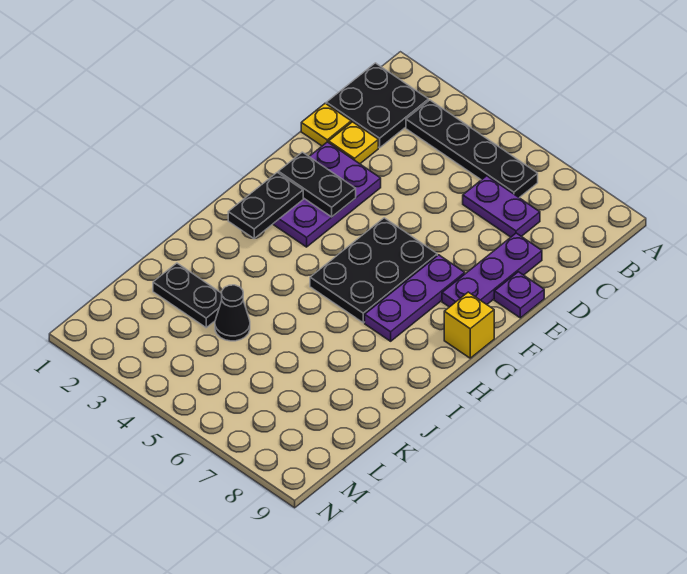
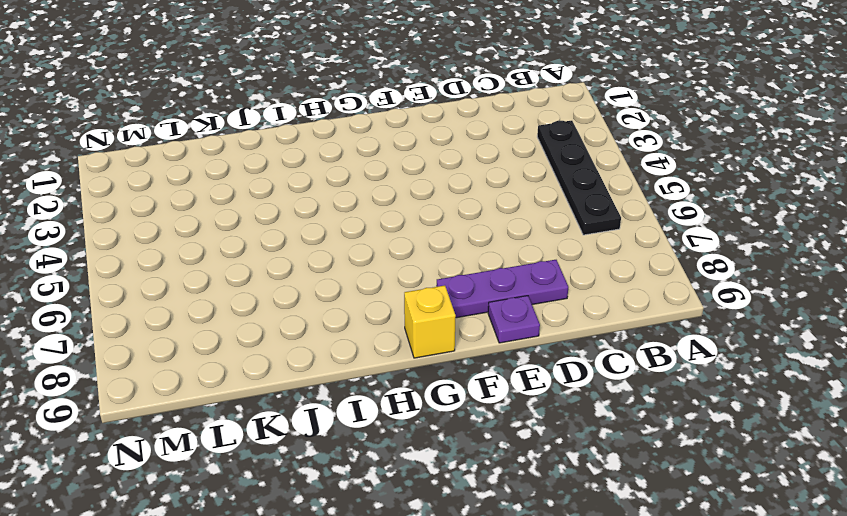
none -> black plate B1:C2 level 1
none -> purple plate C6:C7 level 1
none -> yellow plate D1 level 1

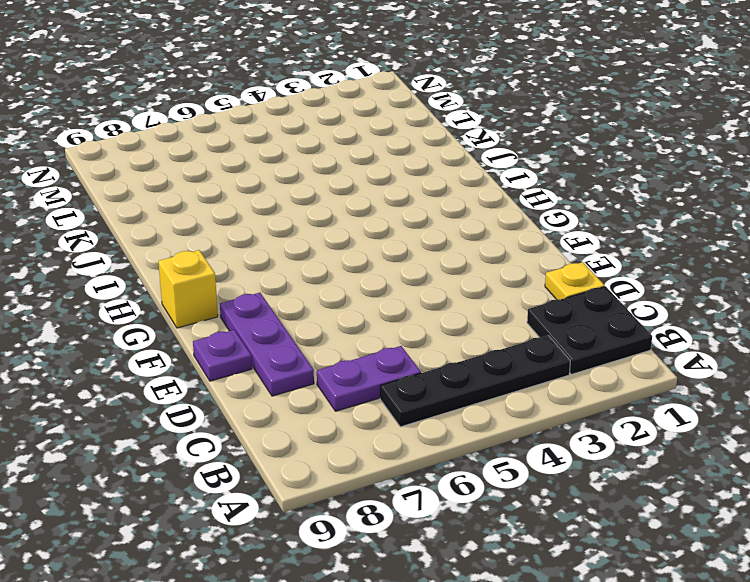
none -> yellow plate D2 level 1
none -> purple plate E2:G3 level 1
none -> black plate F5:H6 level 1

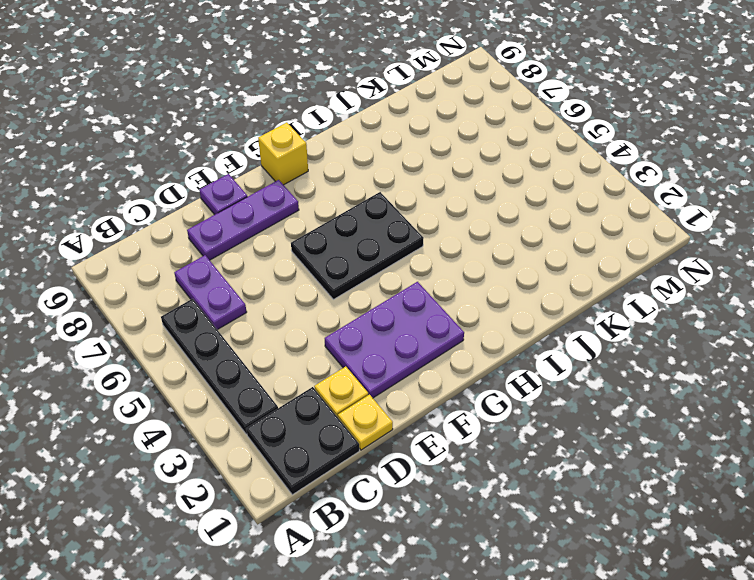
none -> purple plate F7:H7 level 1
none -> black plate K2:K3 level 1
none -> black cone K4 level 1

